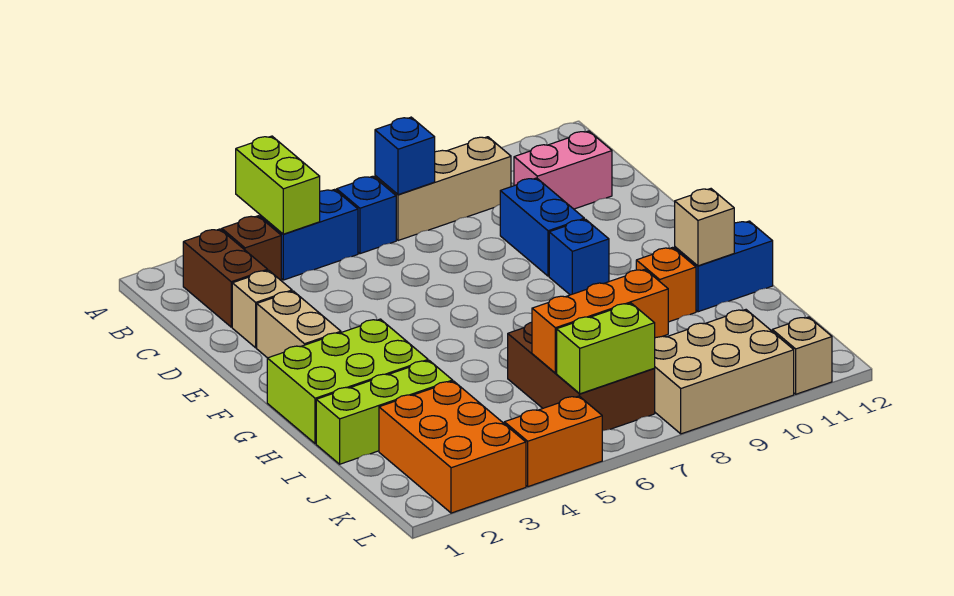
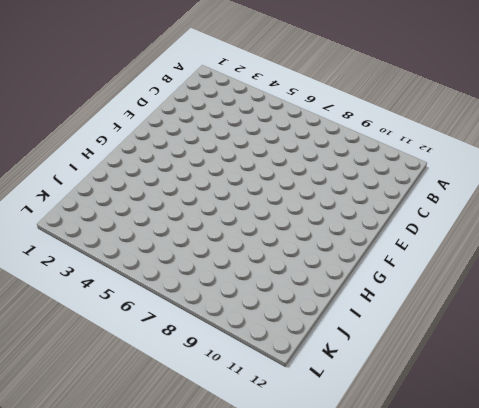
none -> brown brick B2:C2 level 1
none -> brown brick B3 level 1
none -> blue brick B4:B5 level 1

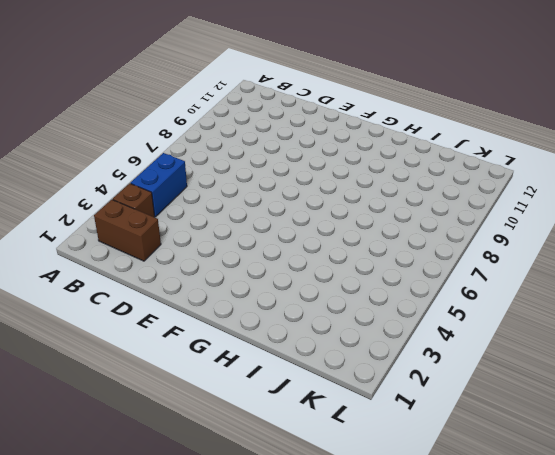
none -> blue brick B6 level 1
none -> tan brick B7:B9 level 1
none -> pink brick C10:C11 level 1

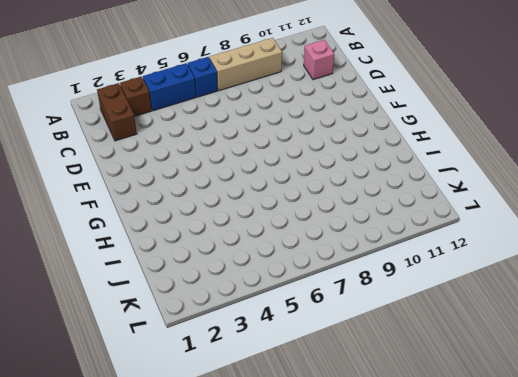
pink brick C11 level 1 -> pink brick C10:C11 level 1
none -> tan brick D2 level 1
none -> blue brick D9:E9 level 1
none -> tan brick E2:F2 level 1

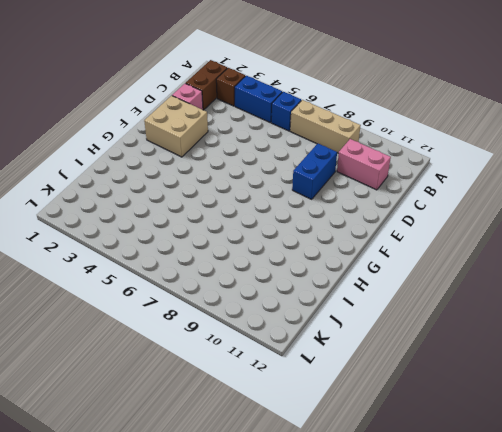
pink brick D2 level 1 -> tan brick D2 level 1
tan brick E2:F3 level 1 -> tan brick E2:F2 level 1
none -> blue brick F9 level 1
none -> lime brick G1:H3 level 1
none -> orange brick H10 level 1

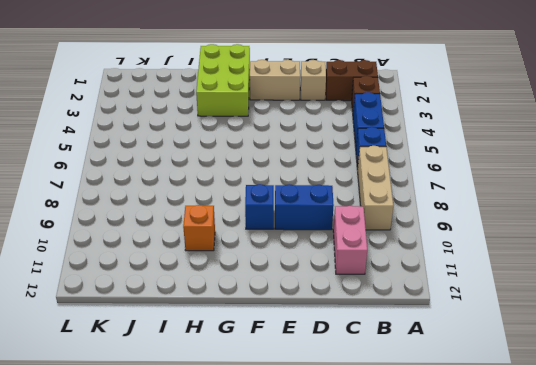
none -> blue brick H11:H12 level 1
none -> lime brick I1:I3 level 1
none -> brown brick I6:K7 level 1

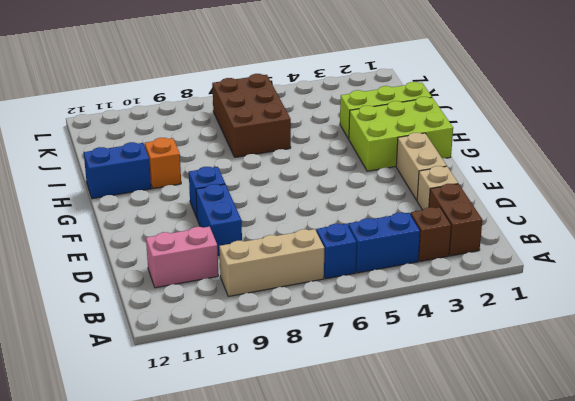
none -> orange brick J2:L3 level 1
none -> tan brick K8:L10 level 1
none -> orange brick L4:L5 level 1

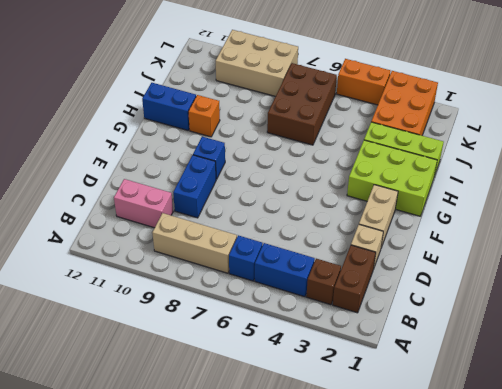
none -> tan brick L11 level 1
none -> lime brick A4:B4 level 2
none -> blue brick B7 level 2

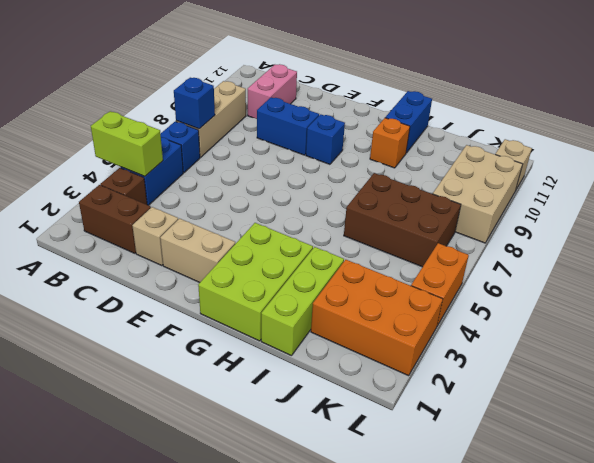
none -> tan brick H11 level 2
none -> orange brick J6:J8 level 2
none -> lime brick K6:K7 level 2

